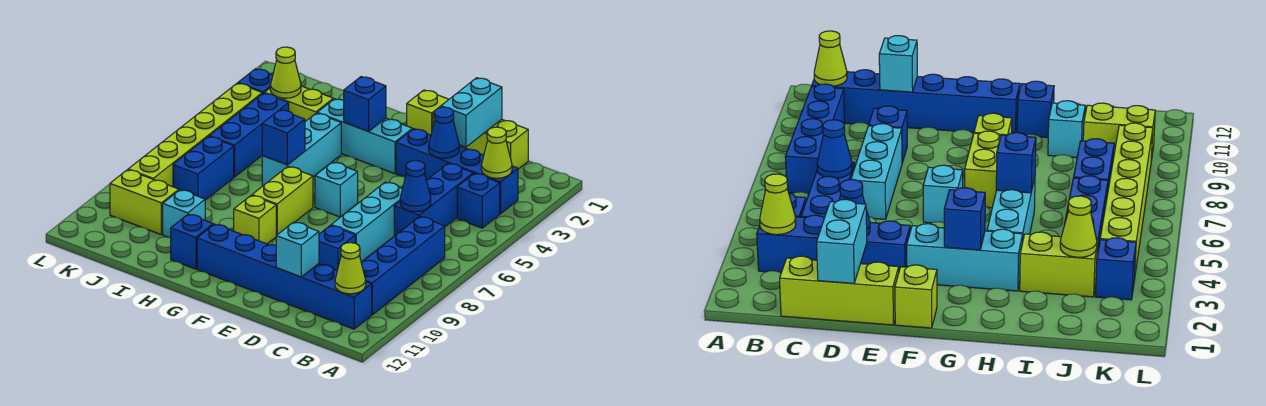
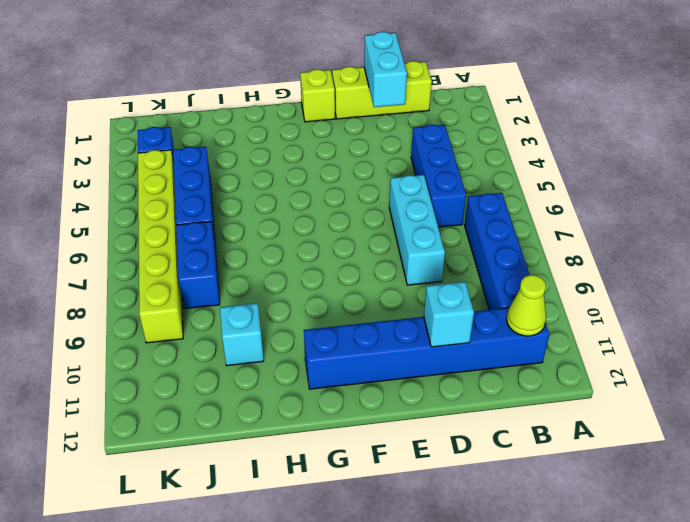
none -> blue brick B3:E3 level 1
none -> blue brick B4 level 1
none -> blue brick D9 level 1
none -> cyan brick F3:H3 level 1

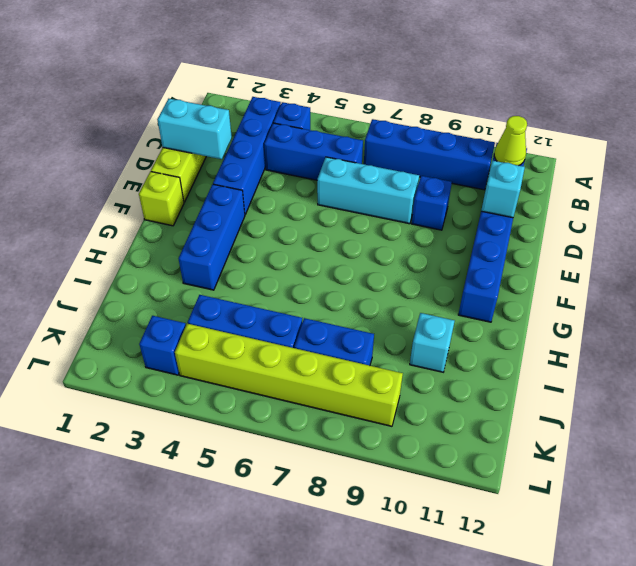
blue brick F3:H3 level 1 -> cyan brick F3:H3 level 1
none -> cyan brick F6 level 1
none -> lime brick G7:G8 level 1
none -> lime brick G9 level 1
none -> cyan brick H4:H6 level 1

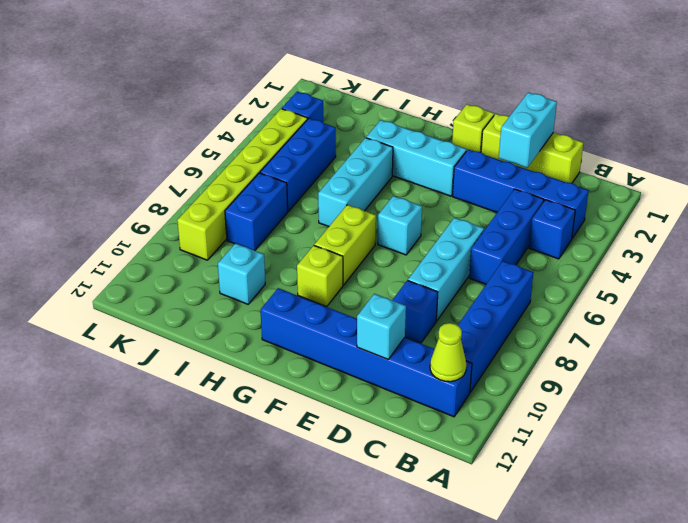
none -> blue brick H11 level 1
none -> lime brick I3:J3 level 1
none -> lime brick J10:K10 level 1
none -> lime cone B3 level 2

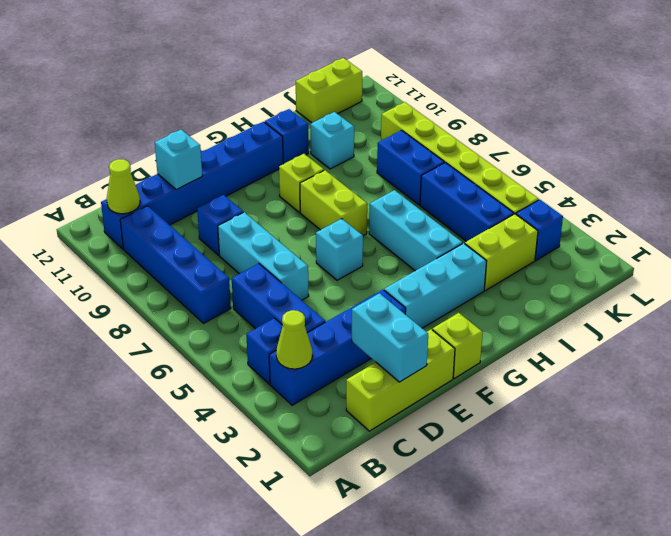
lime brick J12:K12 level 1 -> lime brick J10:K10 level 1
none -> blue cone C6 level 2
none -> blue cone D3 level 2
none -> blue brick G3 level 2
none -> blue brick H6 level 2

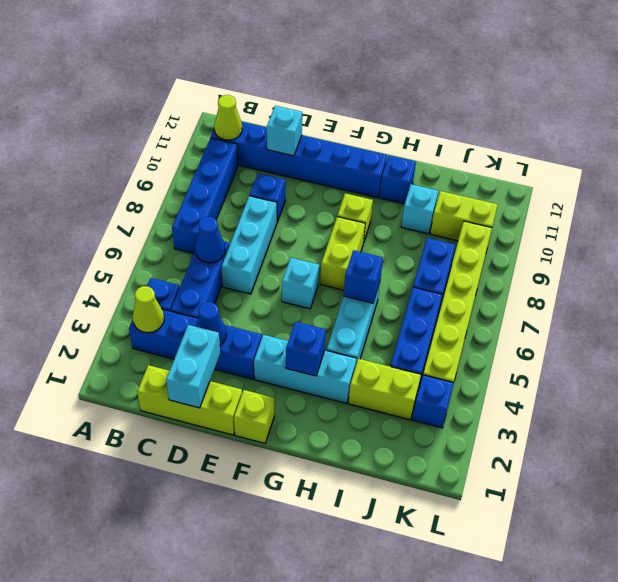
none -> lime cone J3 level 2

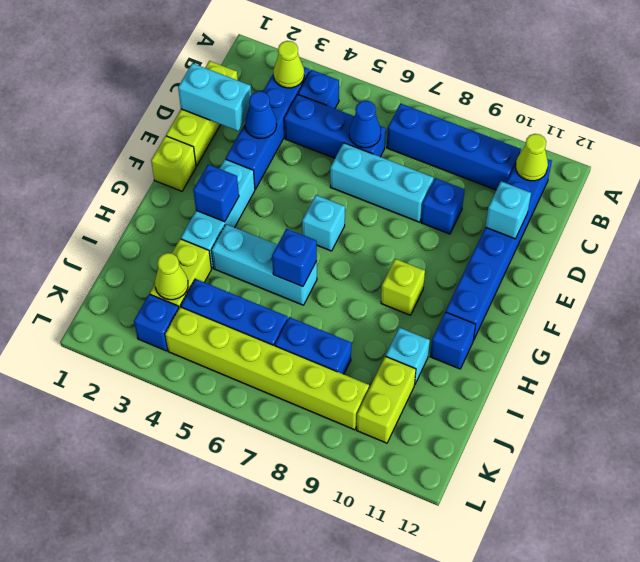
none -> lime brick G7:G8 level 1

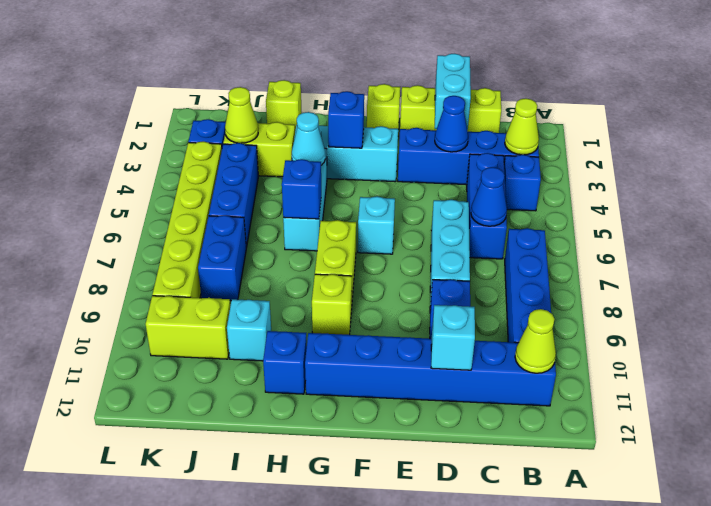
cyan cone H4 level 2 -> none
lime brick I1 level 1 -> none

